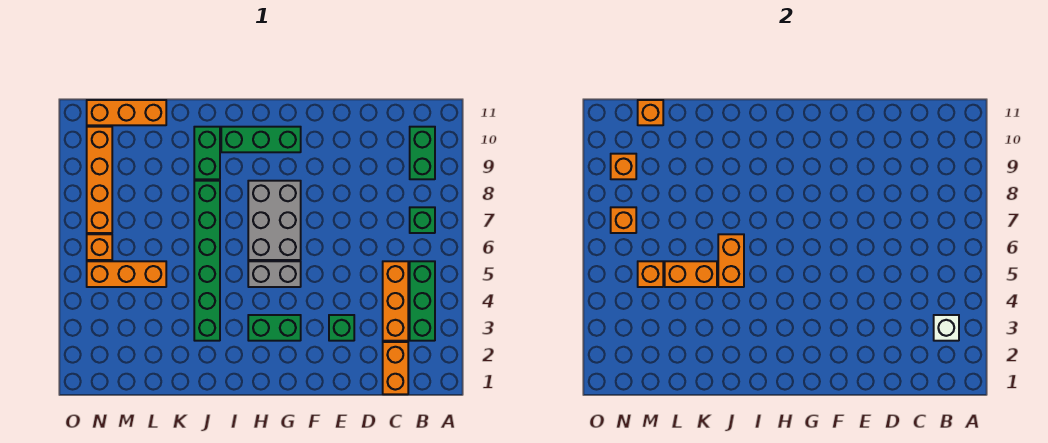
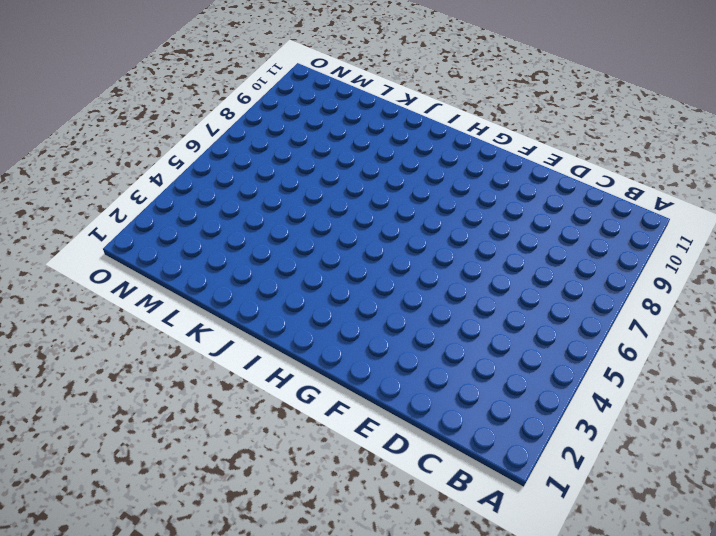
none -> green brick B3:B5 level 1
none -> green brick B7 level 1
none -> green brick B9:B10 level 1

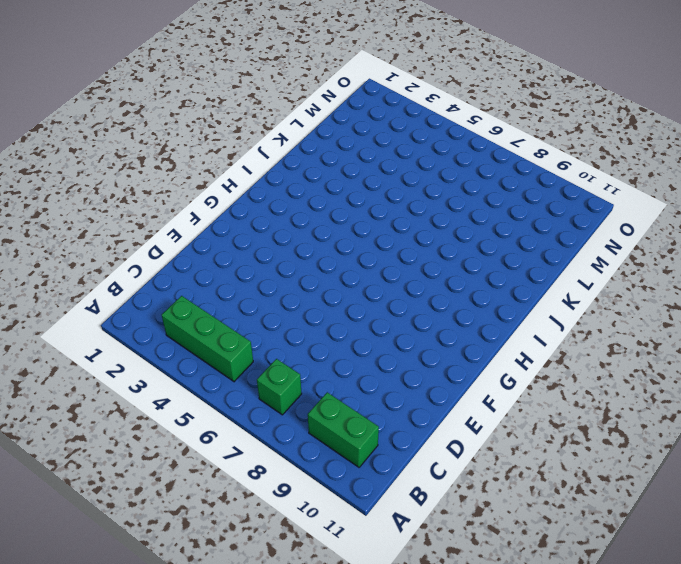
none -> orange brick C1:C2 level 1
none -> orange brick C3:C5 level 1
none -> green brick E3 level 1

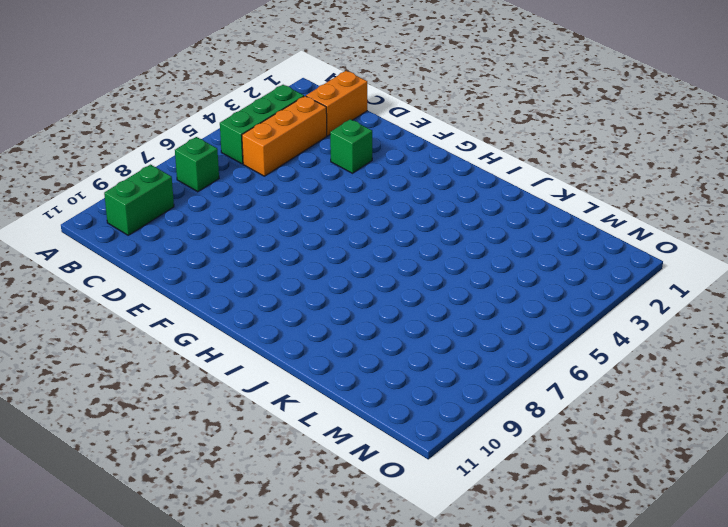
none -> green brick G3:H3 level 1
none -> grey brick G5:H5 level 1
none -> grey brick G6:H8 level 1

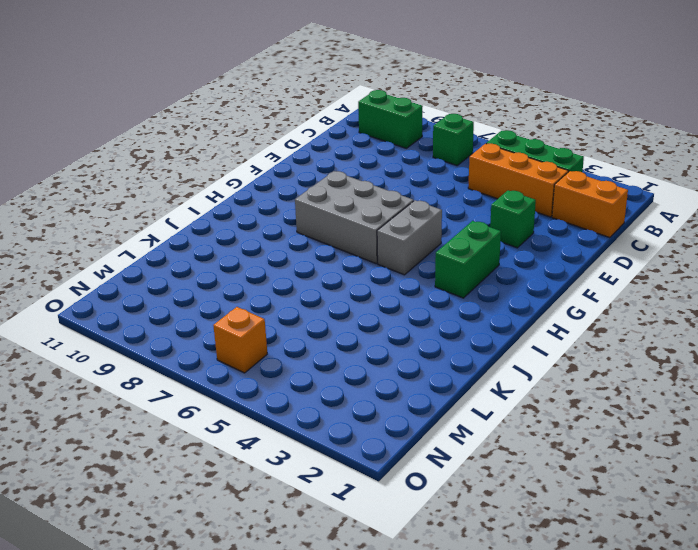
none -> green brick G10:I10 level 1
none -> green brick J3:J8 level 1
none -> green brick J9:J10 level 1

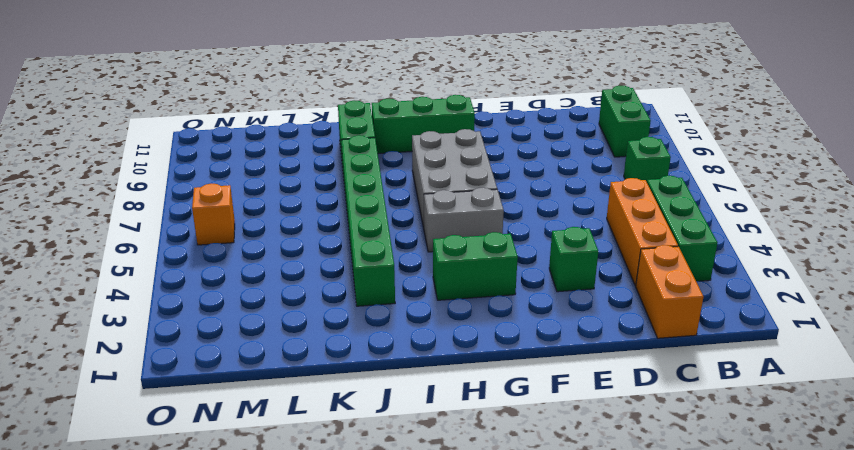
none -> orange brick L5:N5 level 1
none -> orange brick L11:N11 level 1
none -> orange brick N7:N10 level 1

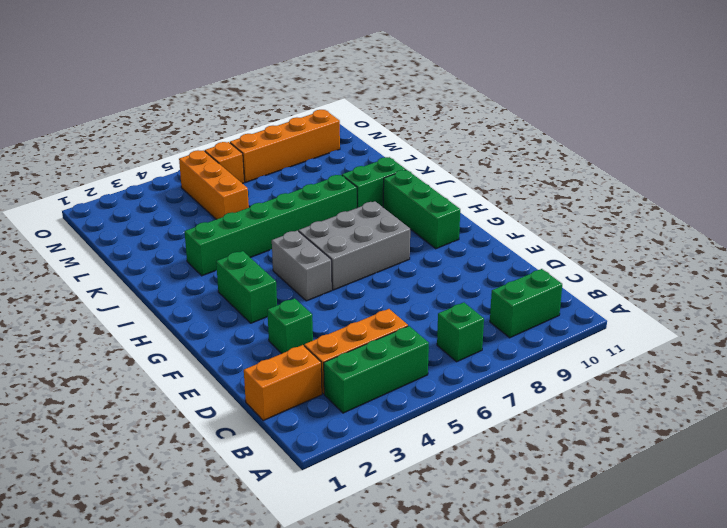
none -> orange brick L11:N11 level 1
none -> white brick B3 level 2
none -> orange brick J5:J6 level 2

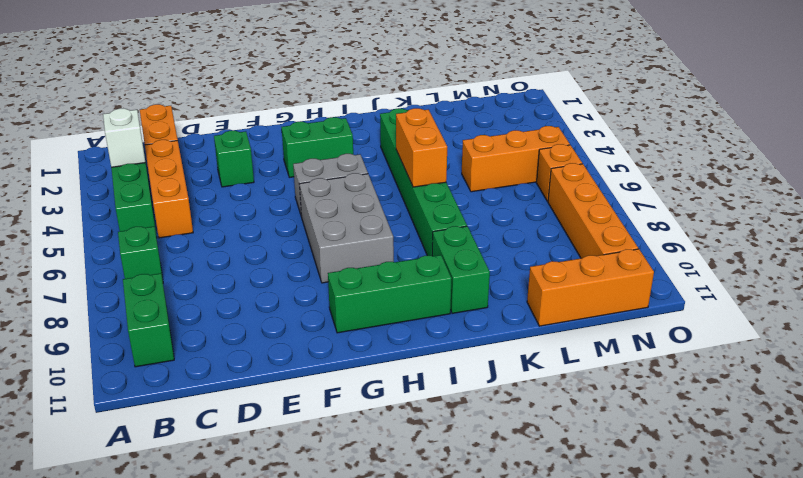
none -> orange brick K5:L5 level 2
none -> orange brick M5 level 2
none -> orange brick M11 level 2

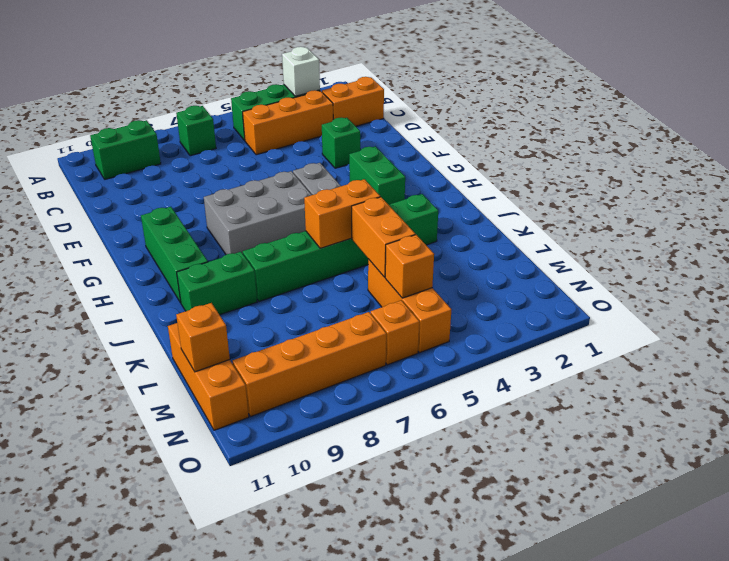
none -> orange brick N7 level 2
none -> orange brick N9 level 2

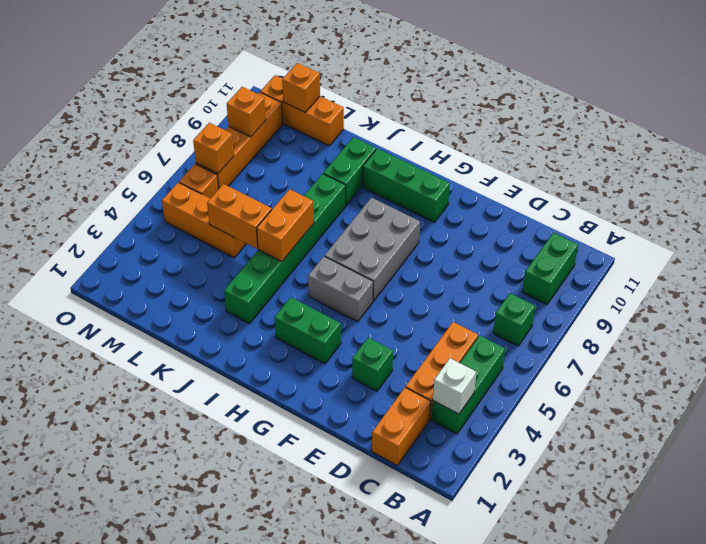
none -> orange brick M5 level 2

